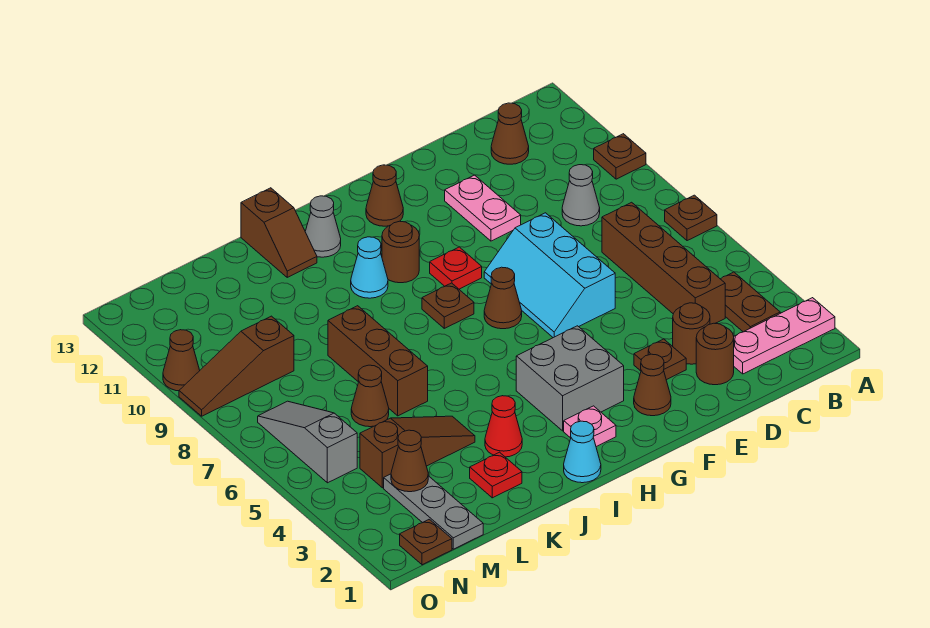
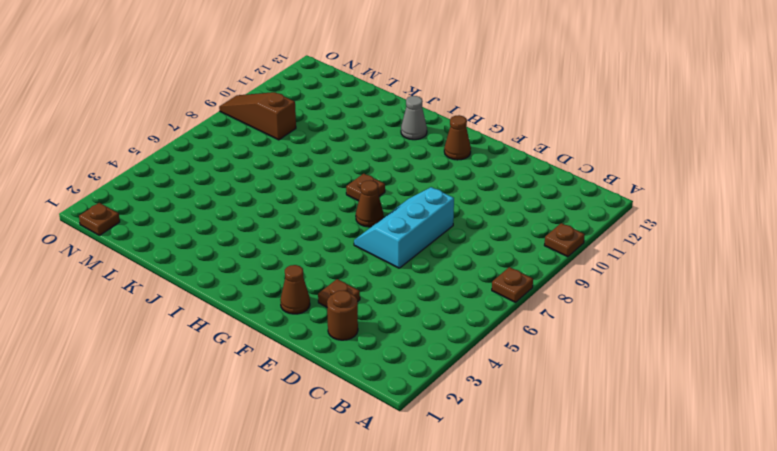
none -> pink plate A2:C2 level 1
none -> brown plate B3:B4 level 1
none -> brown brick C4:C7 level 1
none -> grey cone C9 level 1

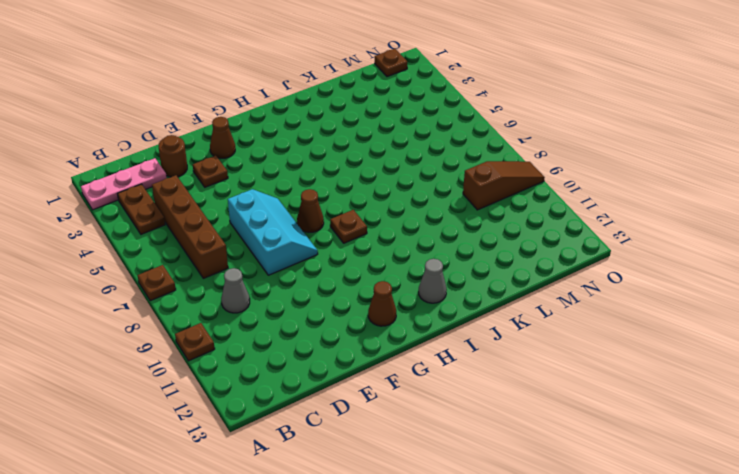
none -> brown cone C12 level 1
none -> brown round brick D3 level 1
none -> pink plate E10:E11 level 1
none -> grey brick G3:H4 level 1

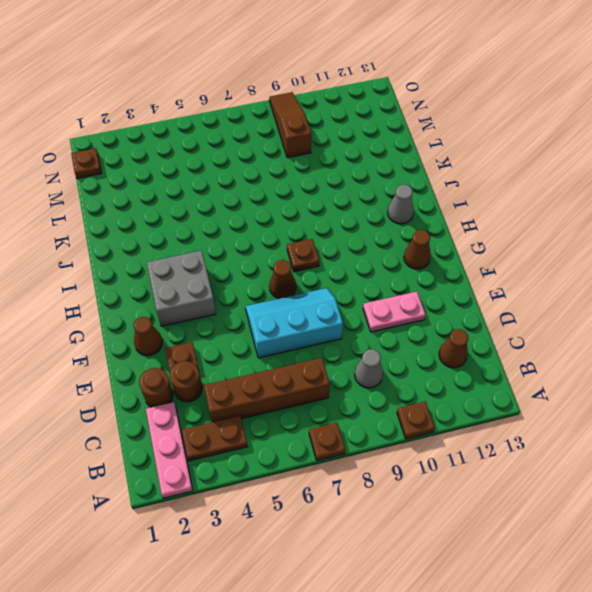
none -> red plate G9 level 1
none -> pink plate H2 level 1
none -> brown round brick H10 level 1
none -> cyan cone I1 level 1

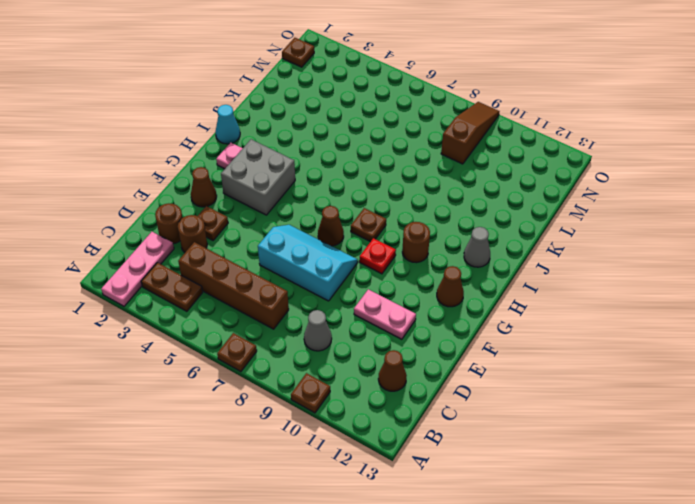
none -> cyan cone I10 level 1
none -> red cone J3 level 1
none -> brown slope J12:J13 level 1 top 13
none -> red plate K2 level 1

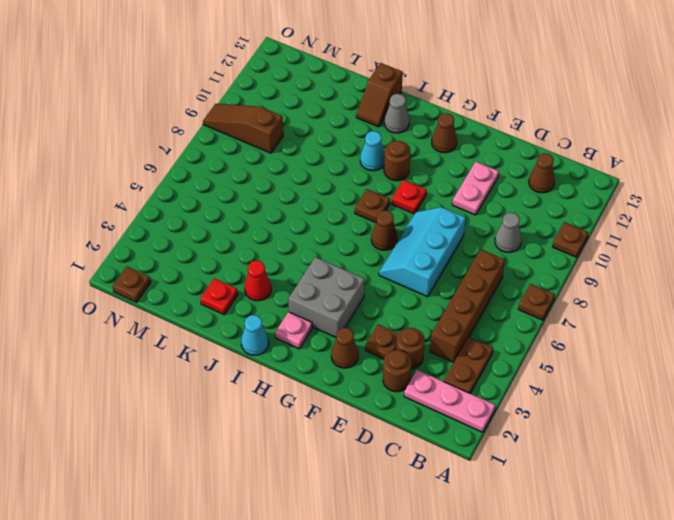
none -> brown slope K4:M4 level 1 top M
none -> brown brick K6:K8 level 1
none -> brown cone L6 level 1
none -> grey plate M1:M3 level 1

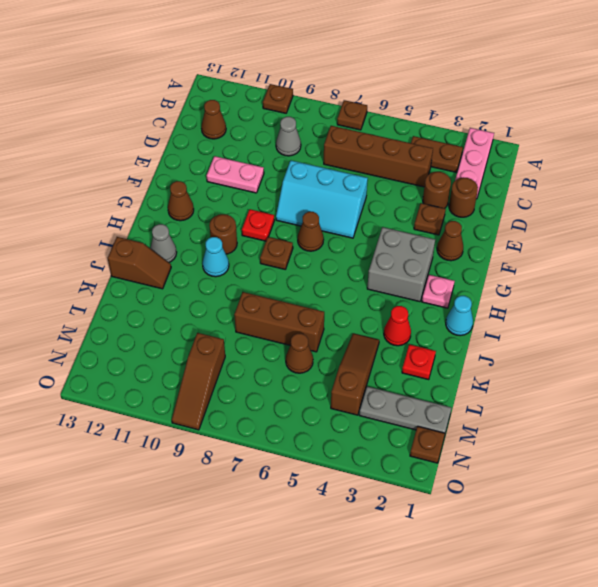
none -> grey slope N5:N7 level 1 top 5
none -> brown cone O10 level 1
none -> brown cone M3 level 2

